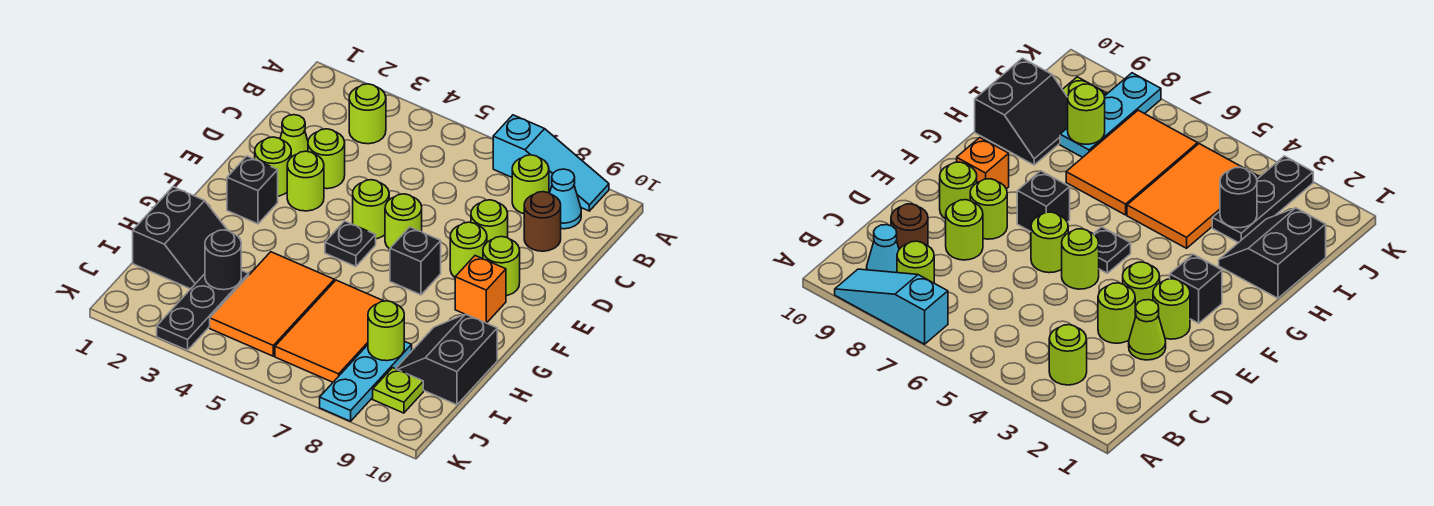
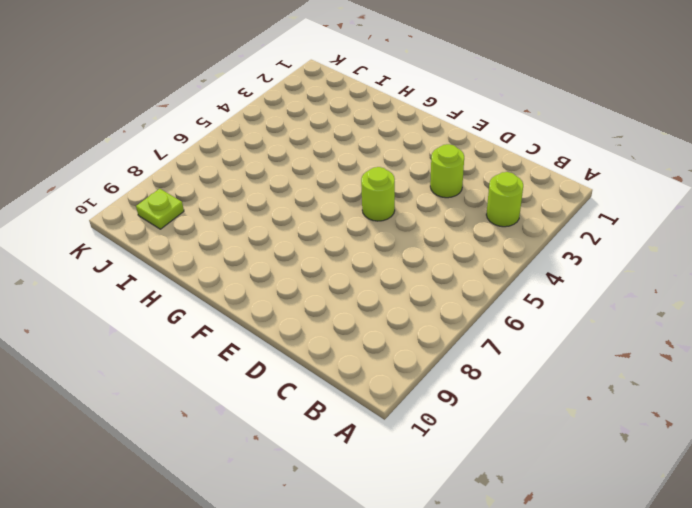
none -> cyan slope A7:A9 level 1 top 7
none -> lime round brick B8 level 1
none -> cyan cone B9 level 1

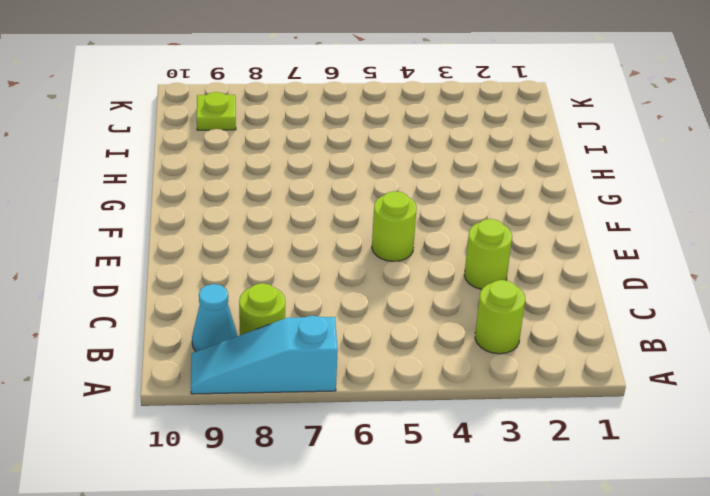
none -> brown round brick C9 level 1
none -> lime cone D2 level 1
none -> lime round brick D8 level 1

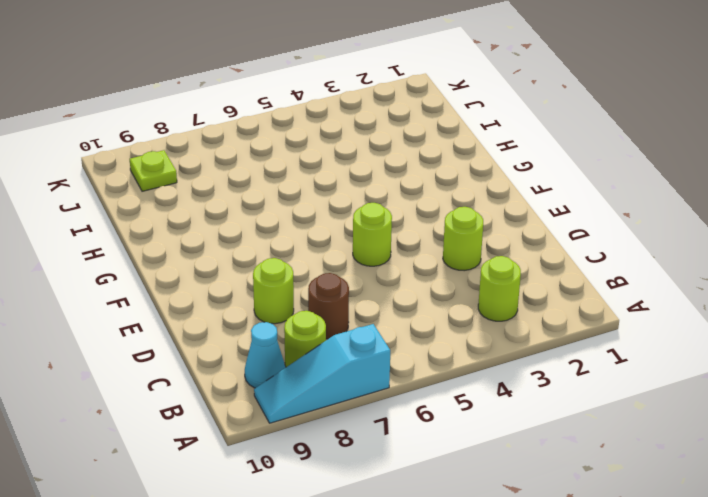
brown round brick C7 level 1 -> brown round brick C9 level 1
none -> lime cone D2 level 1
none -> lime round brick E2 level 1
none -> lime round brick E3 level 1

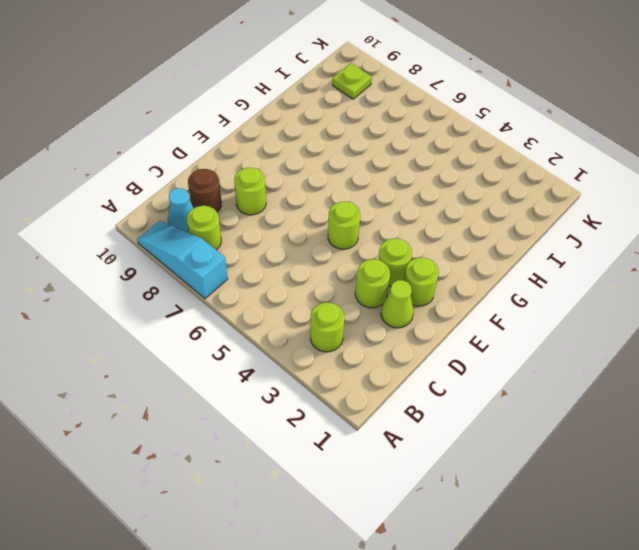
none -> lime round brick E6 level 1
none -> lime round brick E8 level 1
none -> lime round brick E9 level 1

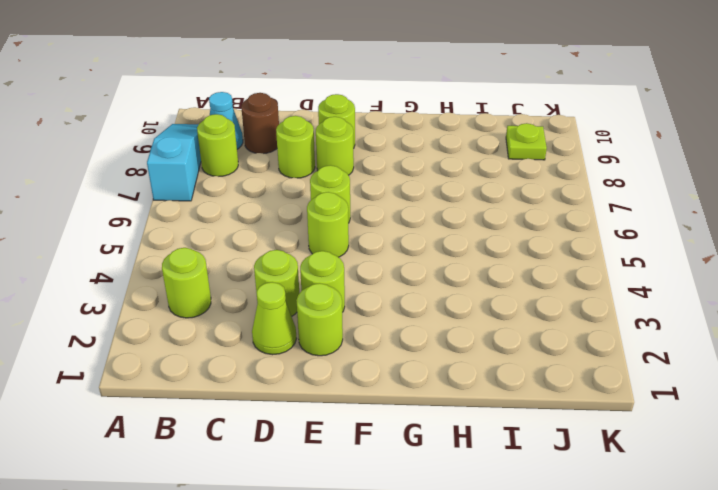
none -> black brick F2 level 1
none -> black plate F5 level 1
none -> black brick F7 level 1

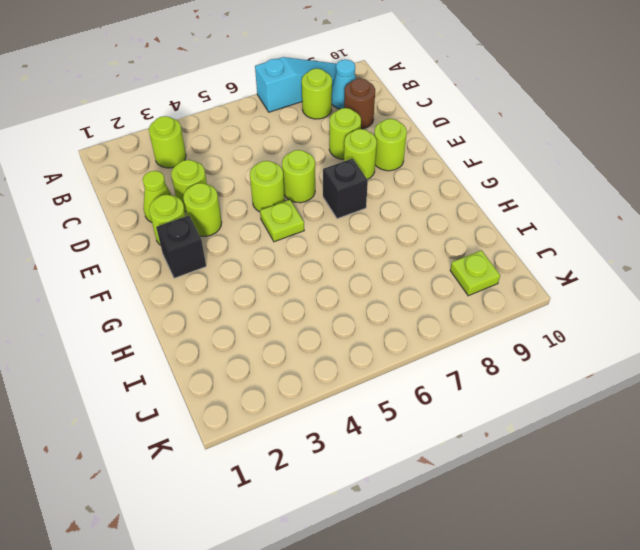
lime plate F5 level 1 -> black plate F5 level 1
none -> orange brick F9 level 1
none -> black slope H1:I2 level 1 top 1
none -> orange tile H4:J5 level 1

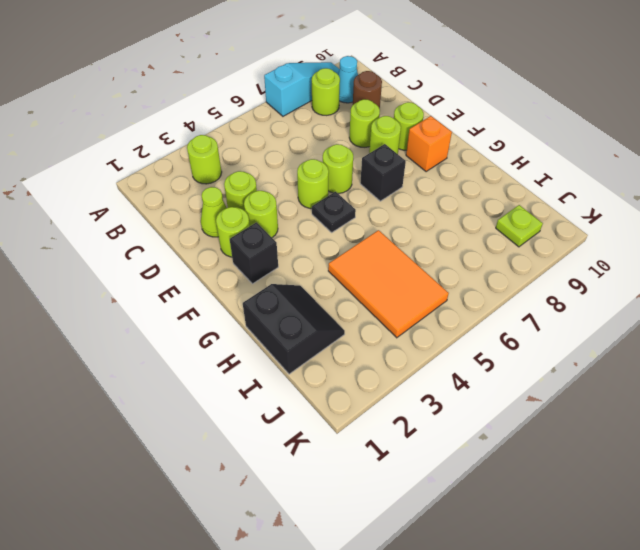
none -> orange tile H6:J7 level 1
none -> black slope H9:I10 level 1 top 10
none -> black plate I3:K3 level 1

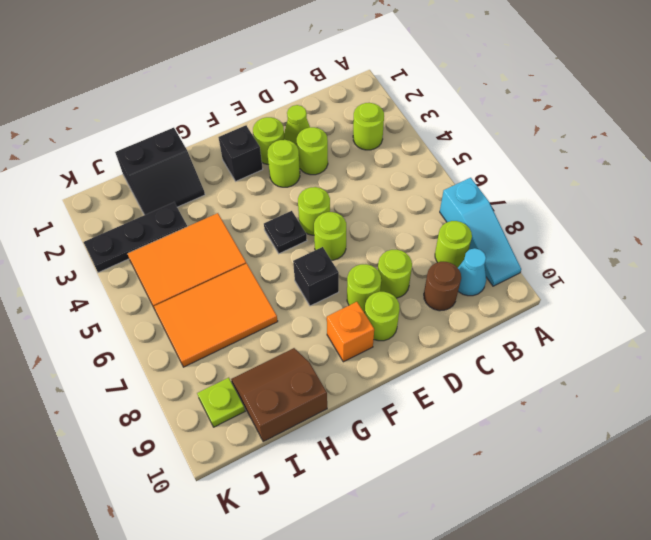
brown slope H9:I10 level 1 top 10 -> black slope H9:I10 level 1 top 10
none -> cyan plate I8:K8 level 1
none -> black round brick I3 level 2
none -> lime round brick I8 level 2

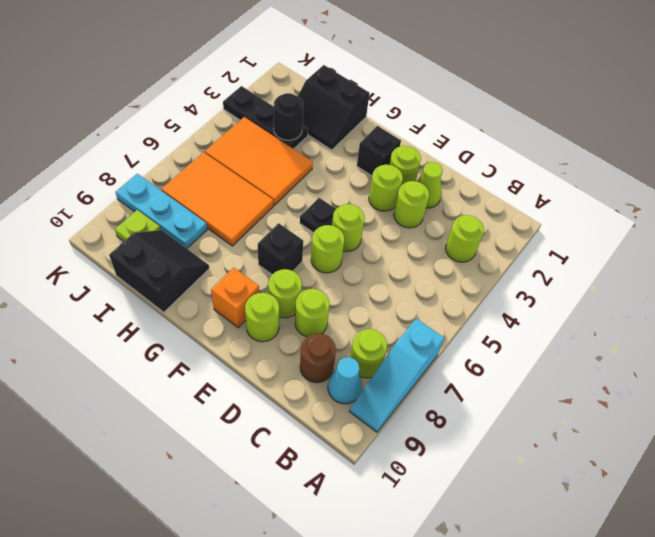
none -> lime round brick I8 level 2

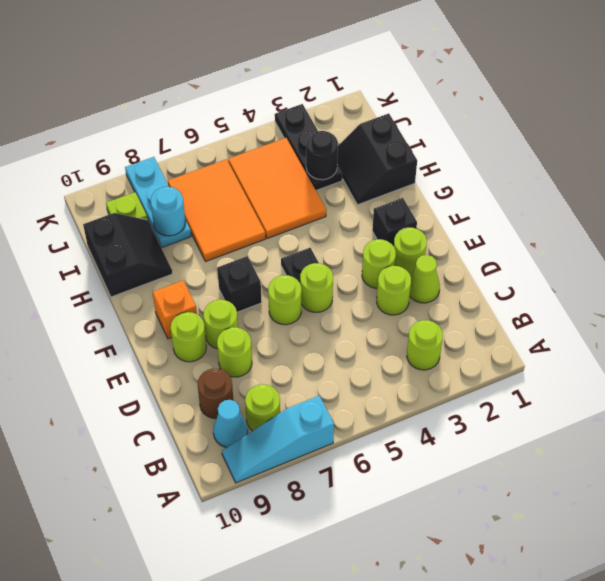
cyan round brick I8 level 2 -> lime round brick I8 level 2

